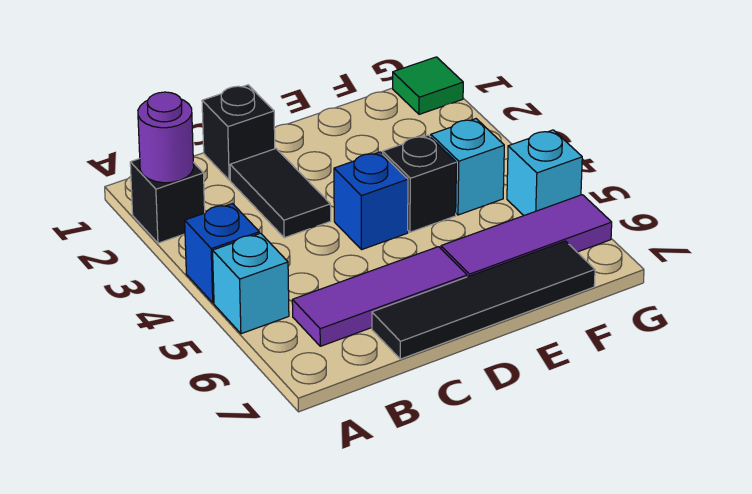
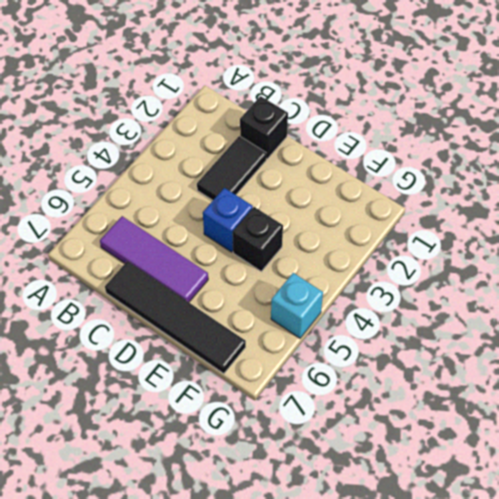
none -> black brick A2 level 1
none -> blue brick A4 level 1
none -> cyan brick A5 level 1

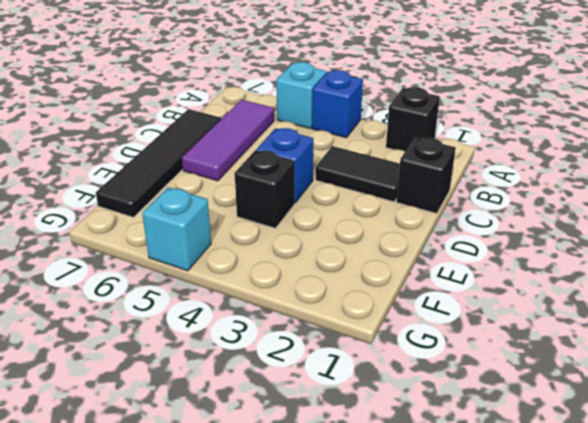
none -> purple tile E6:G6 level 1
none -> cyan brick F4 level 1
none -> green tile G1 level 1

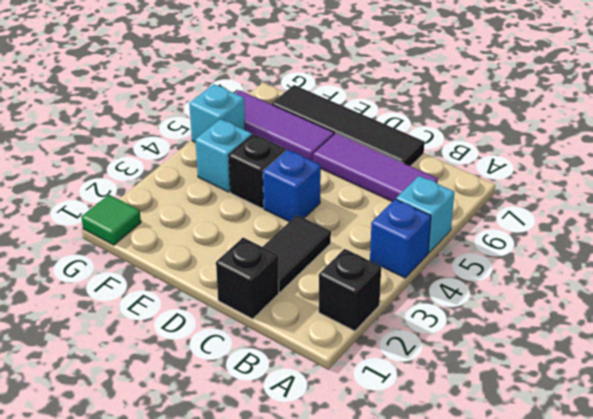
none -> purple round brick A2 level 2

